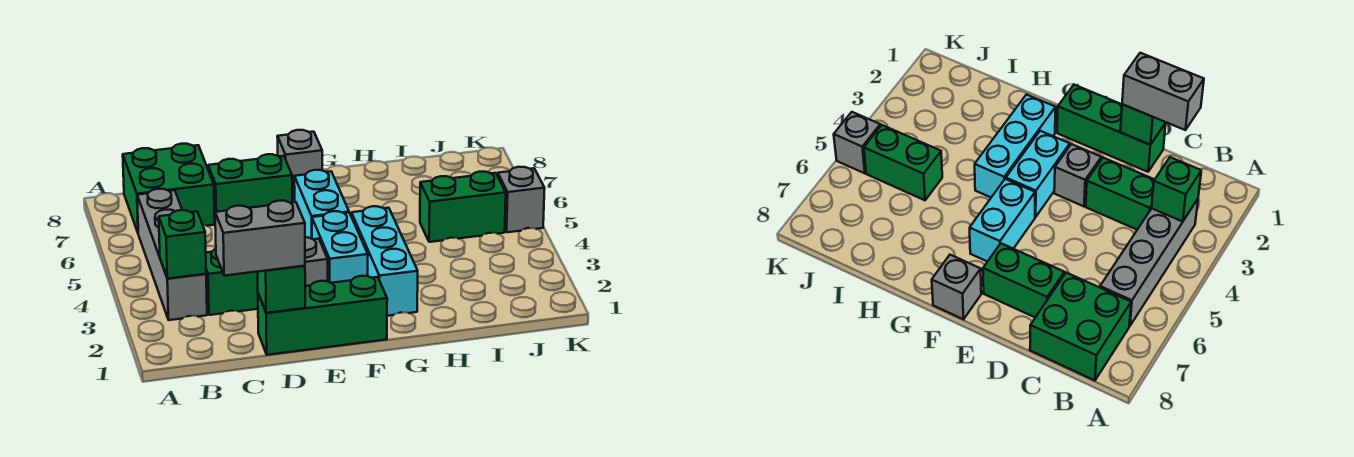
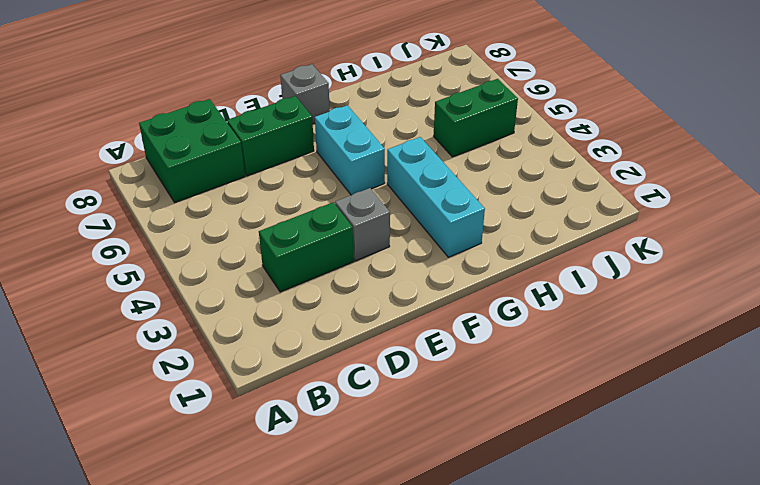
none -> grey brick B3:B6 level 1
none -> green brick D1:F1 level 1
none -> cyan brick F3:F4 level 1

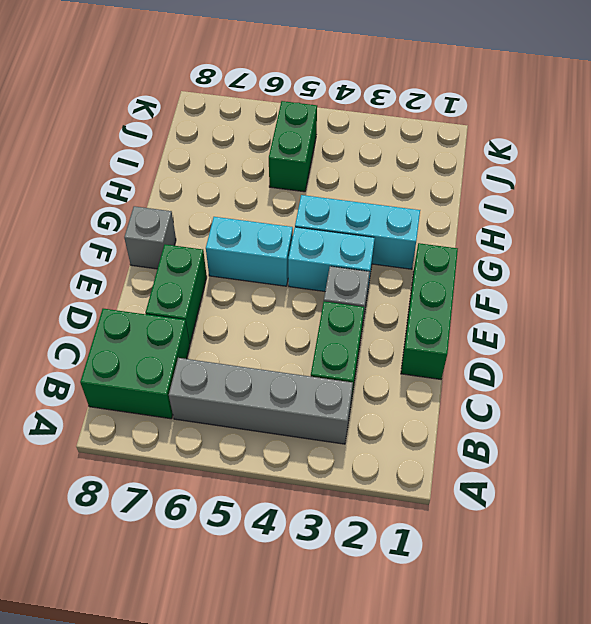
none -> grey brick K5 level 1
none -> green brick B3 level 2
none -> green brick D1 level 2

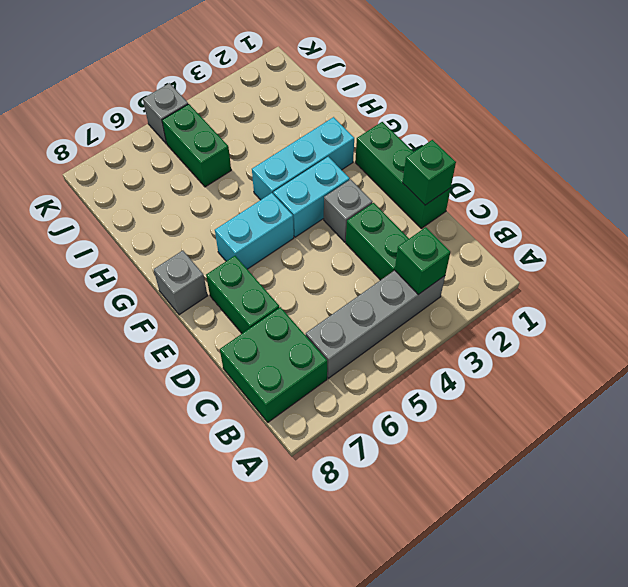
none -> grey brick C1:D1 level 3

